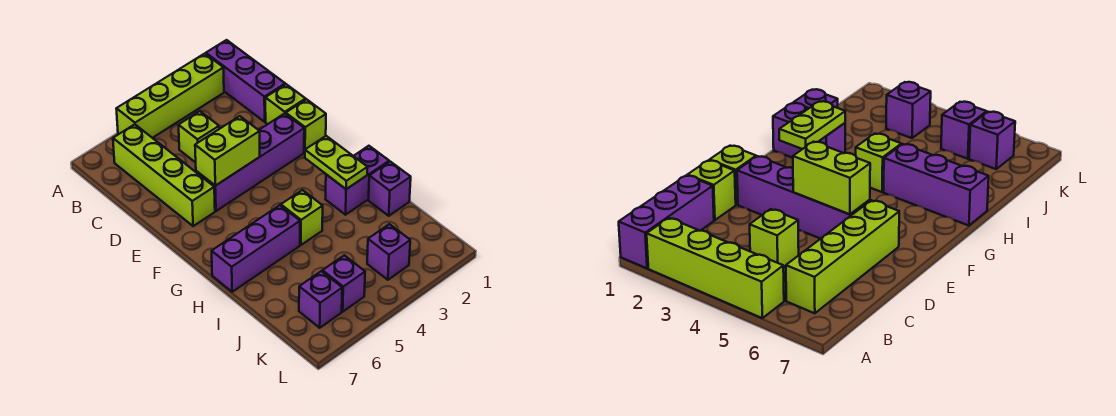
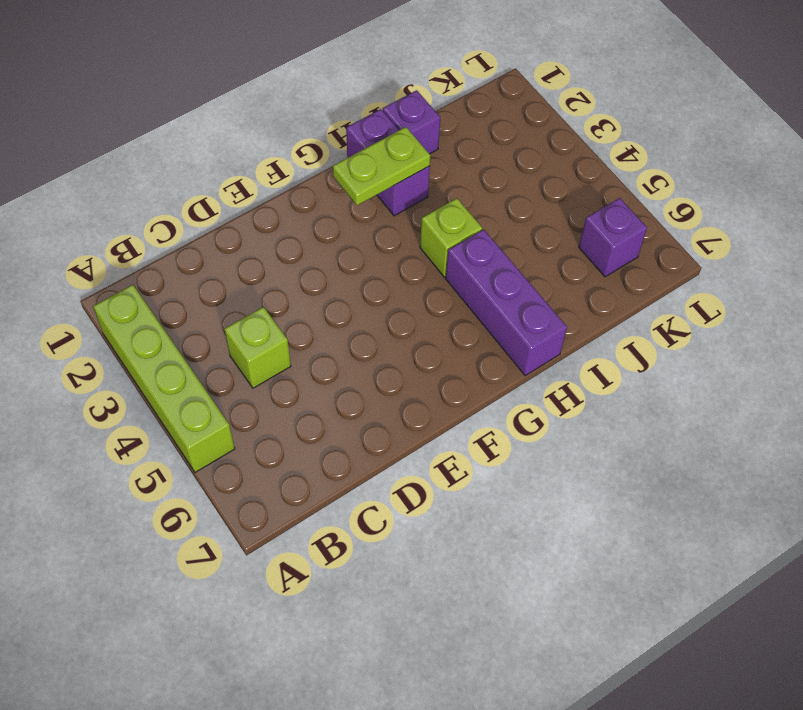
none -> purple brick A1:C1 level 1
none -> lime brick B6:E6 level 1
none -> lime brick D1 level 1

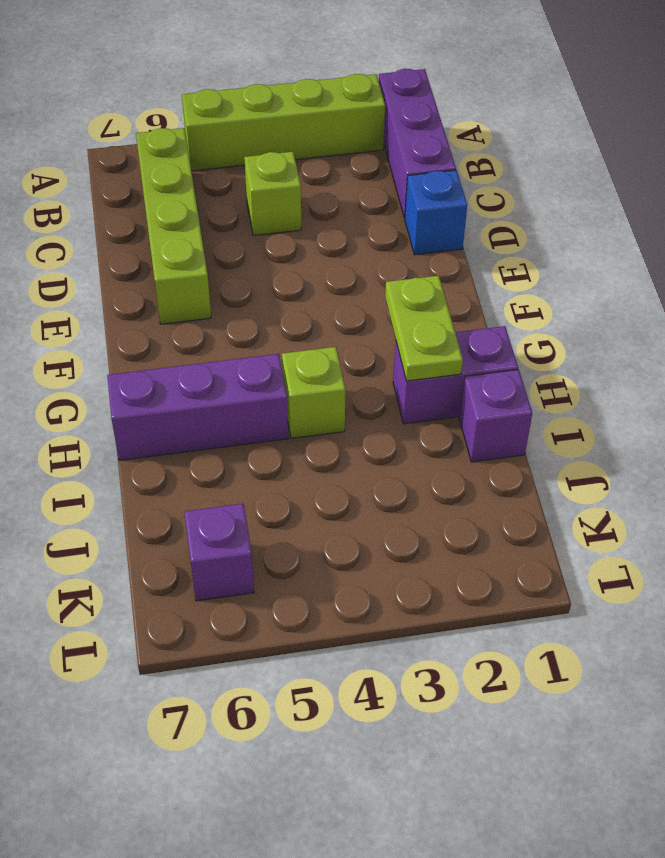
blue brick D1 level 1 -> lime brick D1 level 1
none -> lime brick E1 level 1
none -> purple brick E2:E5 level 1
none -> purple brick K3 level 1

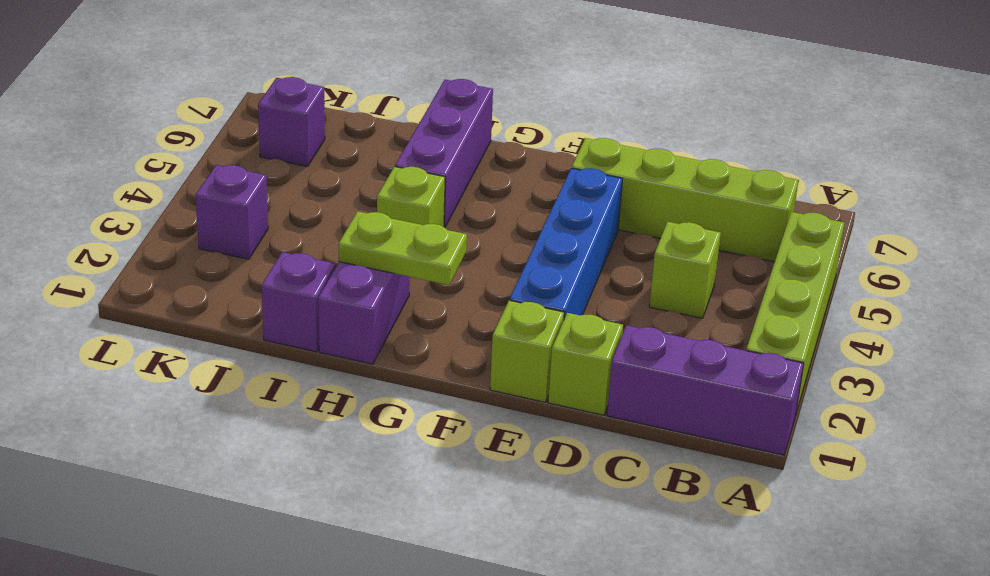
blue brick E2:E5 level 1 -> purple brick E2:E5 level 1
none -> purple brick K5 level 1
none -> lime brick E4:E5 level 2

